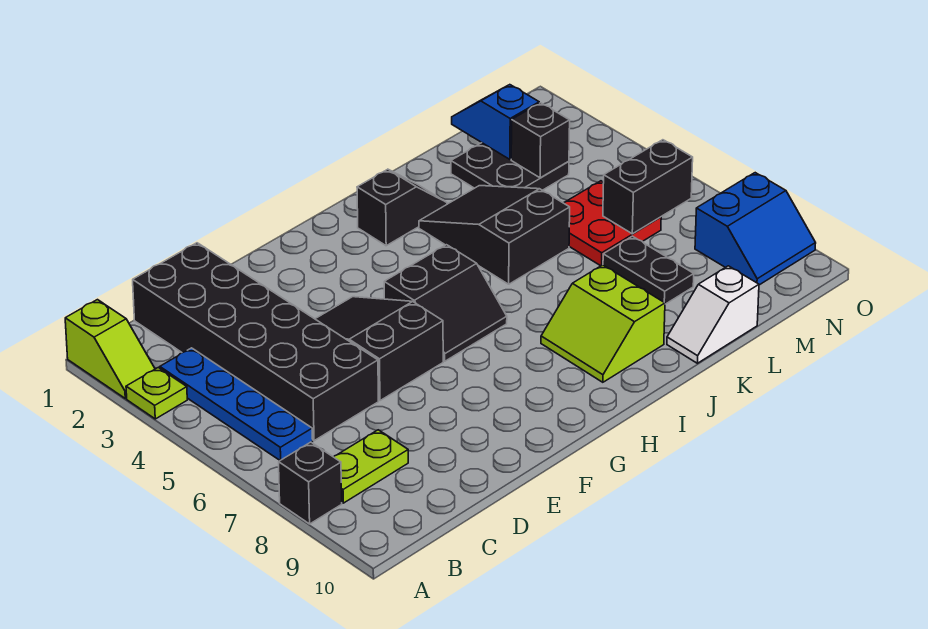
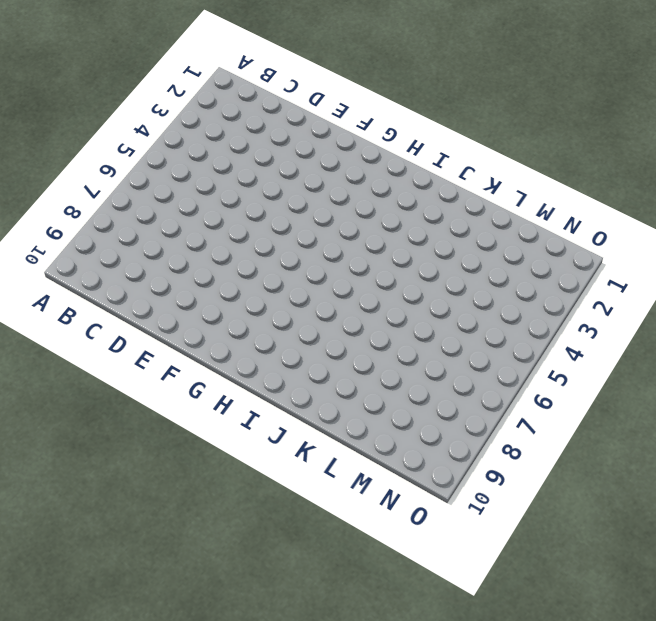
none -> lime slope A1:A2 level 1 top 1
none -> lime plate A3 level 1
none -> black brick A8 level 1

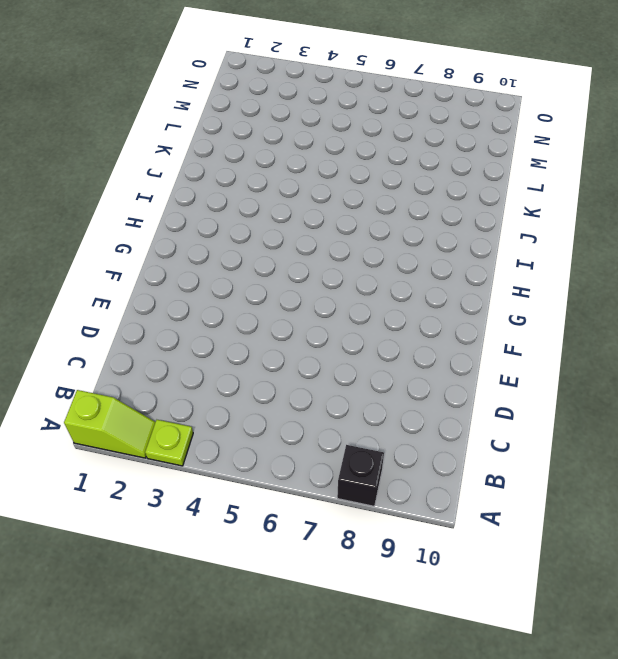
none -> blue plate B3:B6 level 1
none -> lime plate B8:C8 level 1
none -> black brick C1:D6 level 1

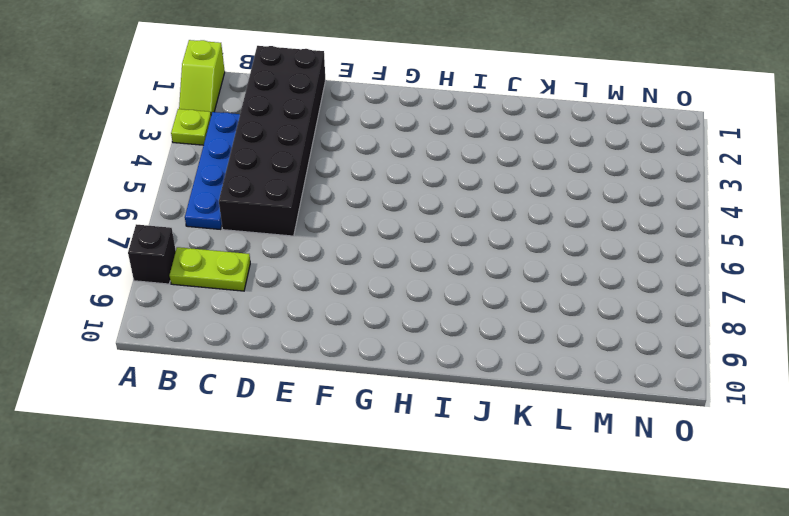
none -> black slope E4:F6 level 1 top 6
none -> black slope G5:H6 level 1 top 5
none -> black slope I2:J2 level 1 top I

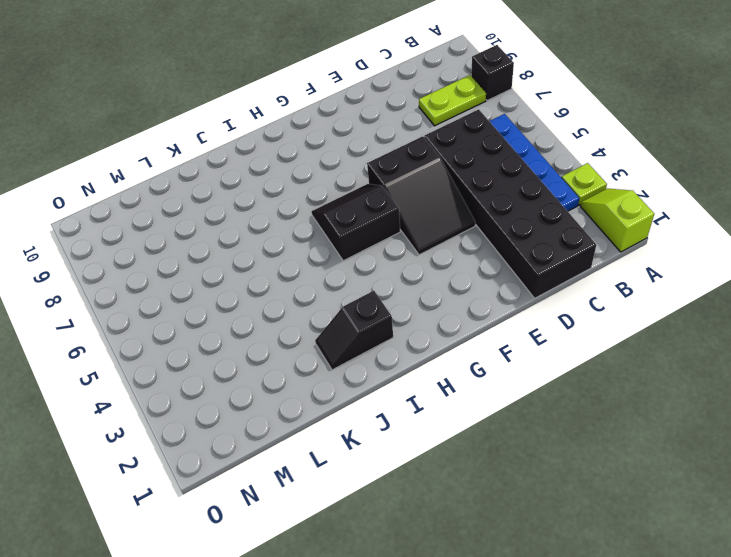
none -> lime slope I8:J9 level 1 top J
none -> black slope J3:K5 level 1 top 5
none -> white slope K10:L10 level 1 top L

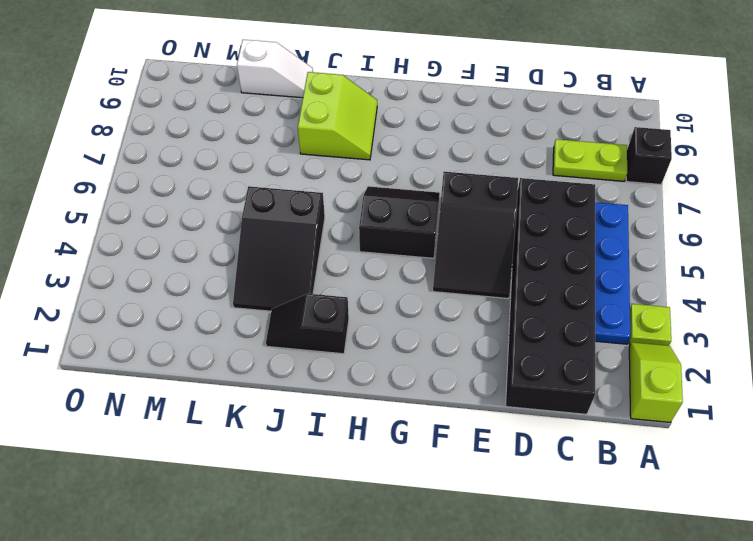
none -> black plate L2:M3 level 1
none -> red plate L5:M6 level 1
none -> black plate L7:L8 level 1

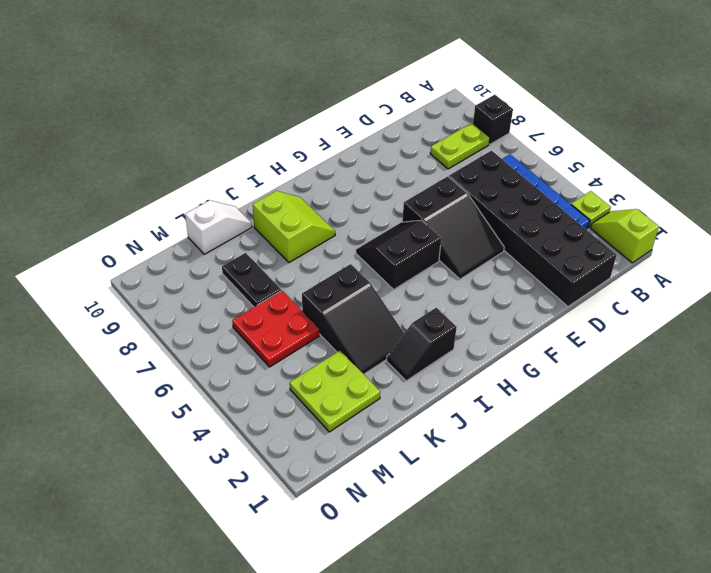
lime plate L2:M3 level 1 -> black plate L2:M3 level 1
none -> blue slope N8:O9 level 1 top 8
none -> blue slope M1:M2 level 2 top 2
none -> black brick M3 level 2

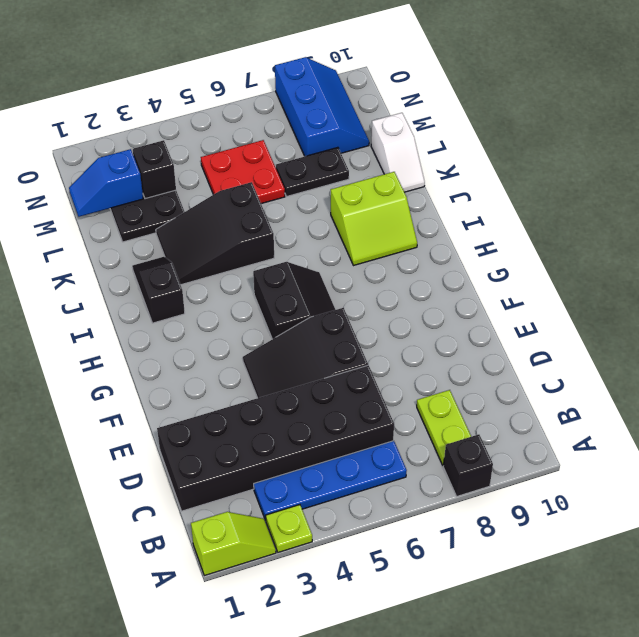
blue slope M8:O9 level 1 top 8 -> blue slope N8:O9 level 1 top 8
none -> black brick M6:N6 level 2

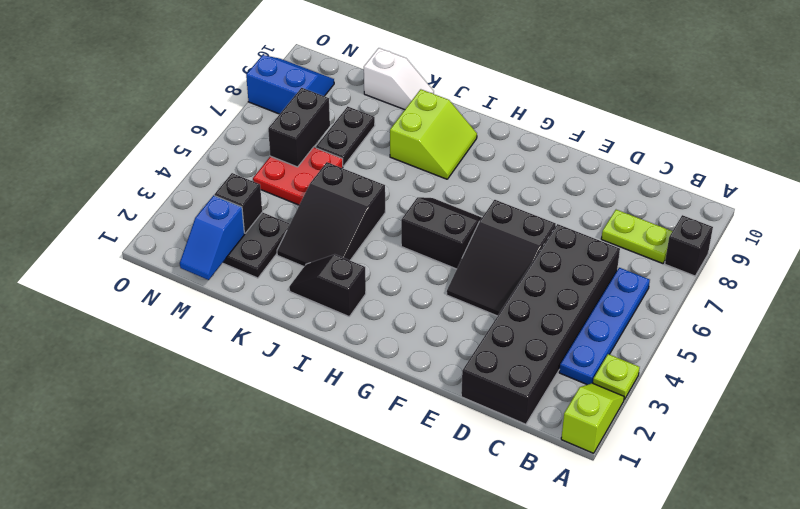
black brick M6:M7 level 2 -> black brick M6:N6 level 2

